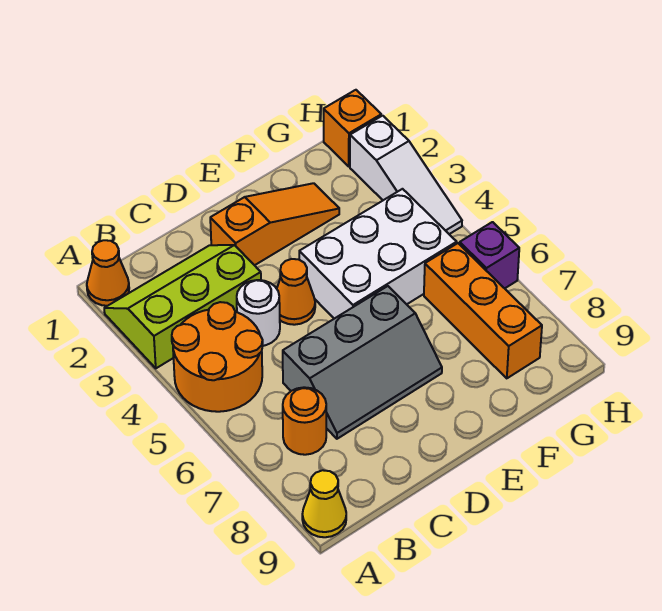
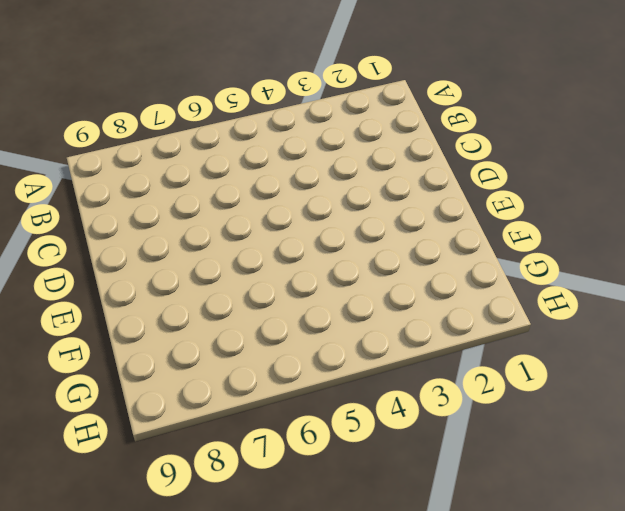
none -> orange cone A1 level 1
none -> lime slope A2:C3 level 1 top 3
none -> orange round brick A4:B5 level 1

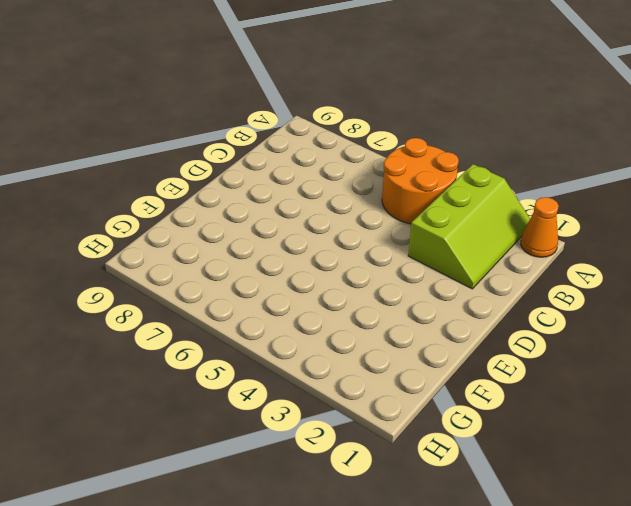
none -> yellow cone A9 level 1
none -> orange round brick B7 level 1
none -> white round brick C4 level 1

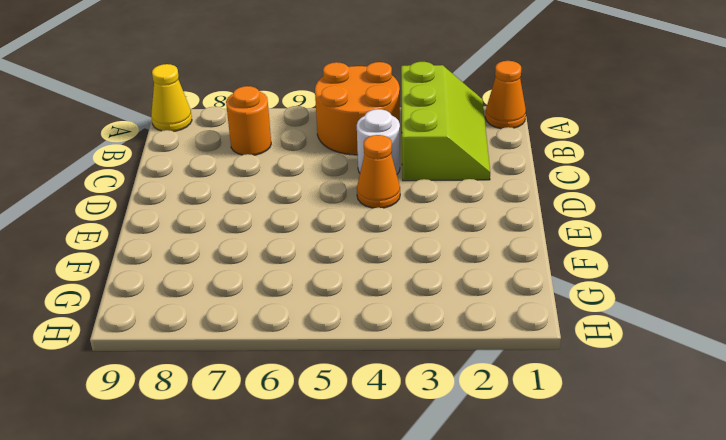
none -> grey slope C6:E7 level 1 top 6
none -> orange slope D2:F2 level 1 top D
none -> white brick E4:G5 level 1

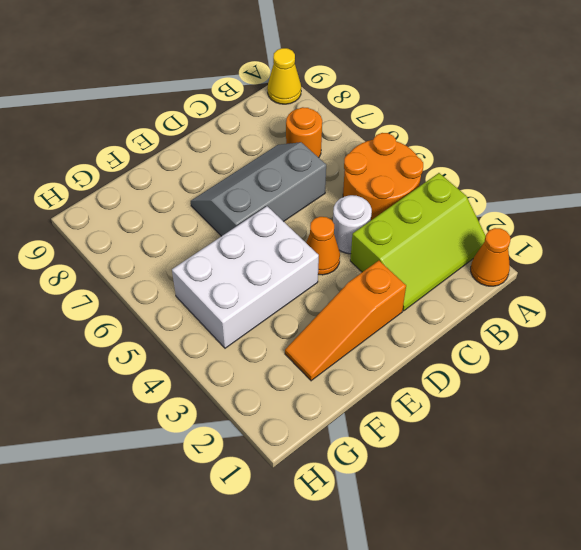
none -> orange brick G6:G8 level 1
none -> orange brick H1 level 1
none -> white slope H2:H4 level 1 top 2

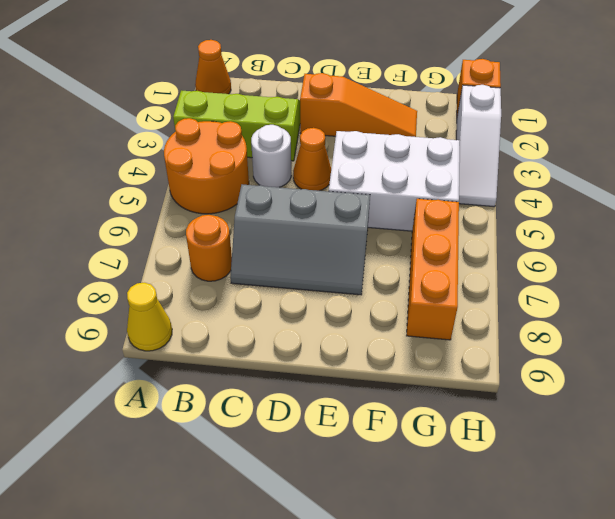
none -> purple brick H6 level 1

